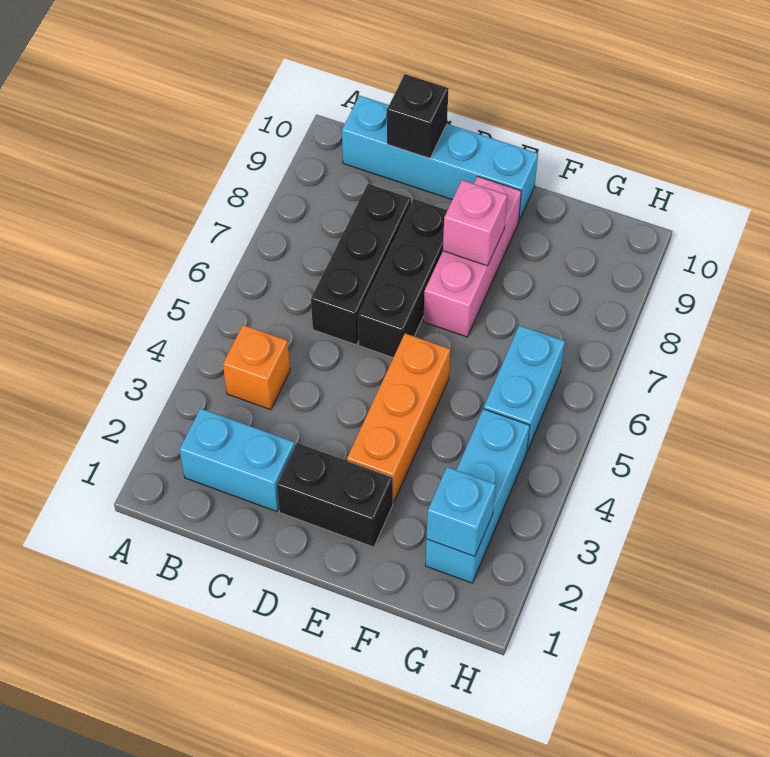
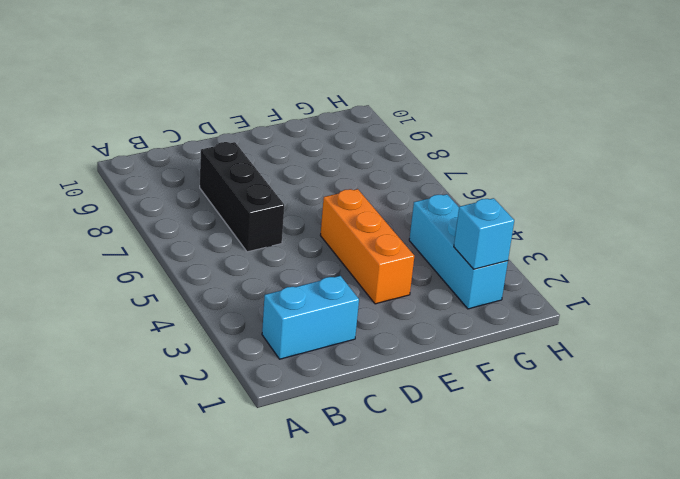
none -> orange brick B4 level 1
none -> cyan brick B10:E10 level 1
none -> black brick D2:E2 level 1

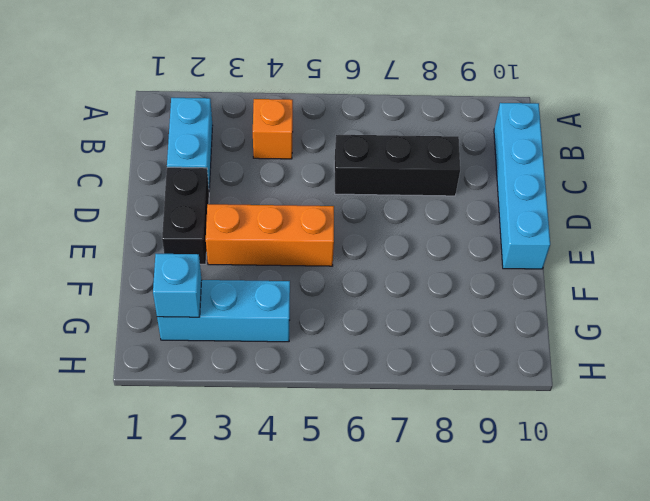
none -> black brick D6:D8 level 1
none -> pink brick E7:E9 level 1
none -> cyan brick G5:G6 level 1

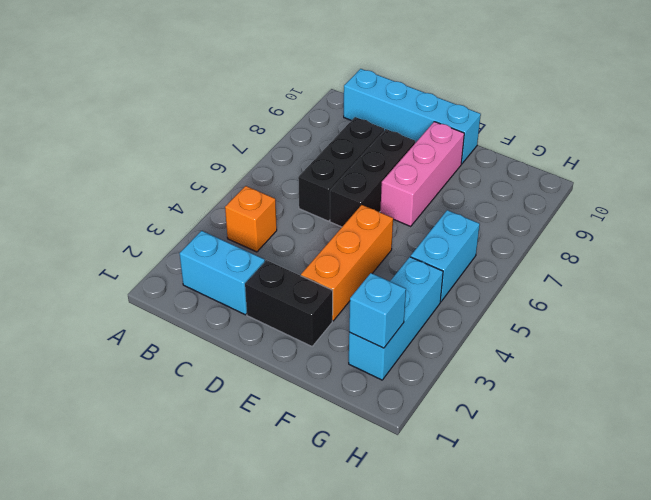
none -> black brick C10 level 2
none -> pink brick E8 level 2

